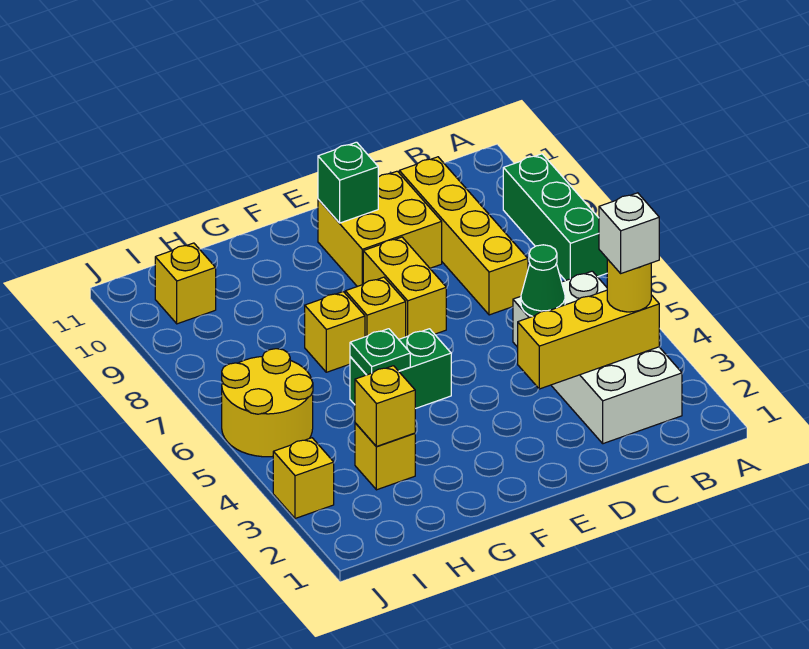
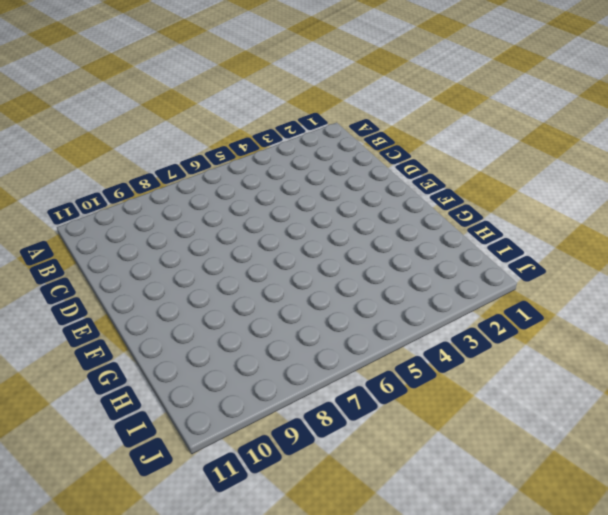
none -> green brick A7:A9 level 1
none -> white brick B2:C5 level 1
none -> yellow brick C7:C10 level 1

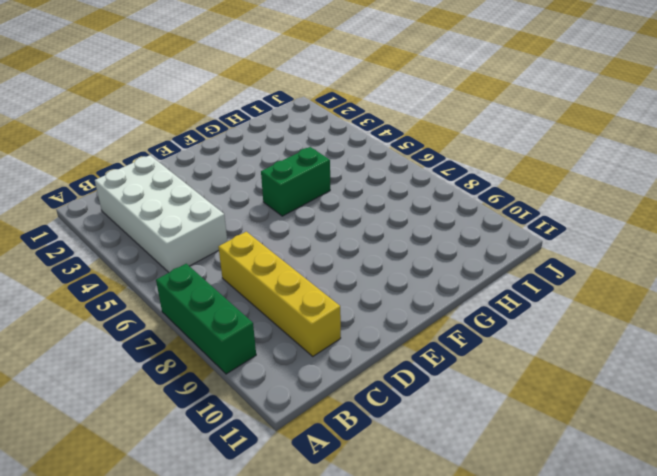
none -> yellow brick D9:E10 level 1
none -> yellow brick E7:E8 level 1
none -> yellow brick F7 level 1

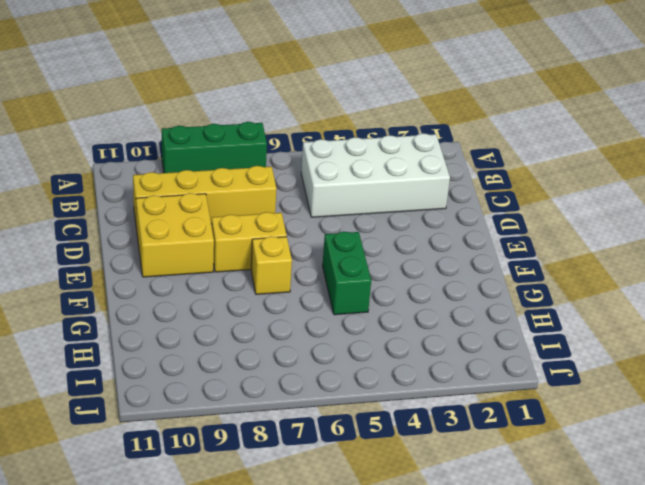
none -> yellow brick G7 level 1
none -> yellow brick H3 level 1
none -> yellow round brick I5:J6 level 1

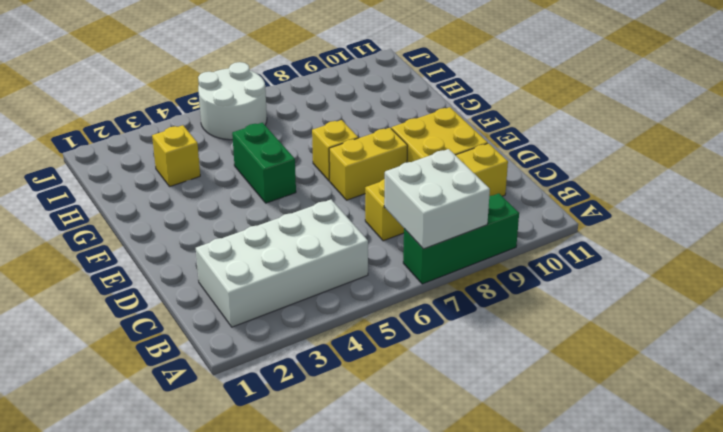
white brick A7:B8 level 2 -> none
white round brick I5:J6 level 1 -> yellow round brick I5:J6 level 1
none -> yellow brick G7 level 1
none -> yellow brick I10 level 1
none -> yellow brick J3 level 1

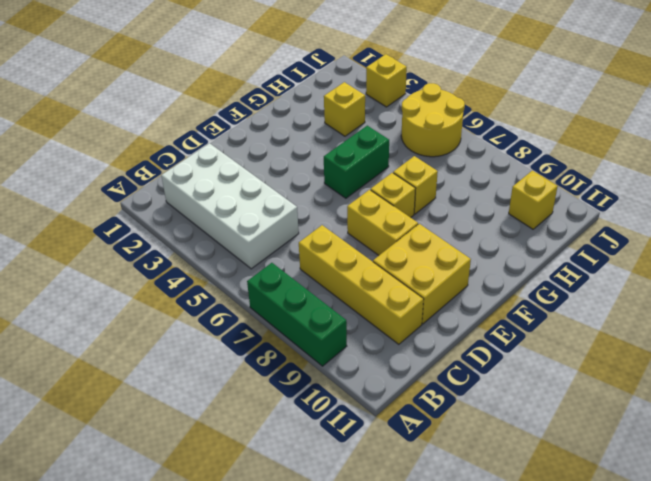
none -> yellow brick B3:D3 level 2
none -> green cone C5 level 2
none -> green brick E10 level 2

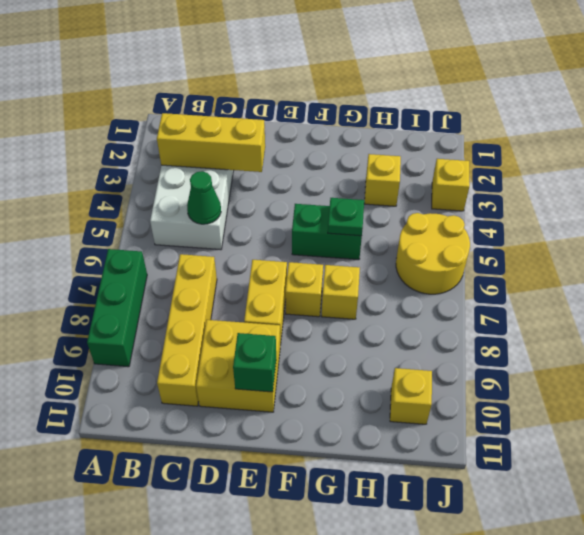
none -> yellow brick H3 level 2
none -> yellow round brick B3 level 3
none -> white brick B3 level 4

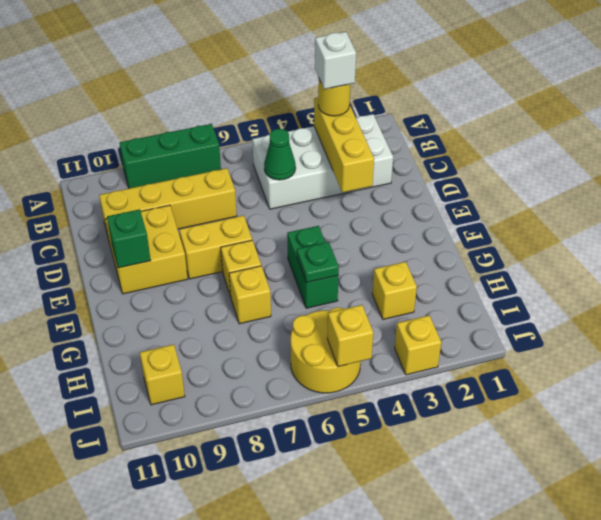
yellow brick J5 level 2 -> yellow brick H3 level 2

